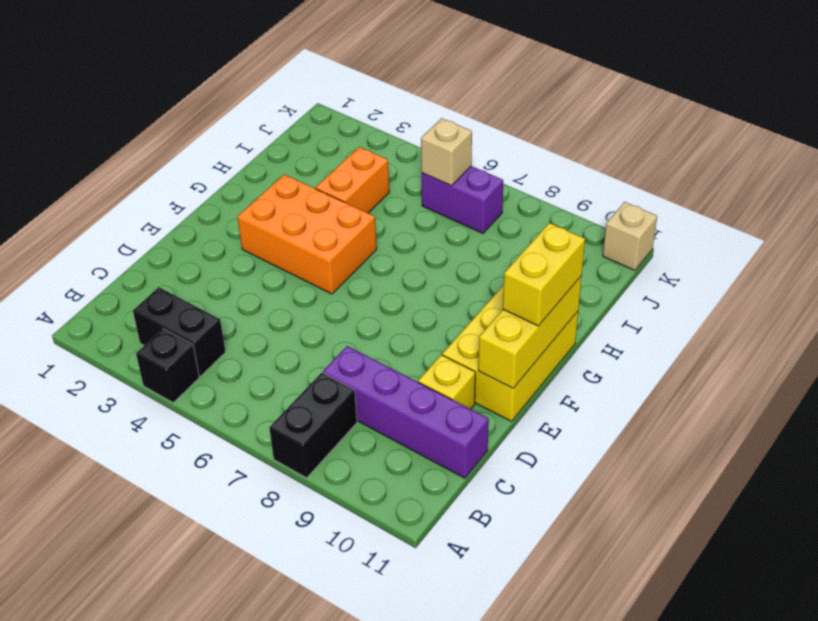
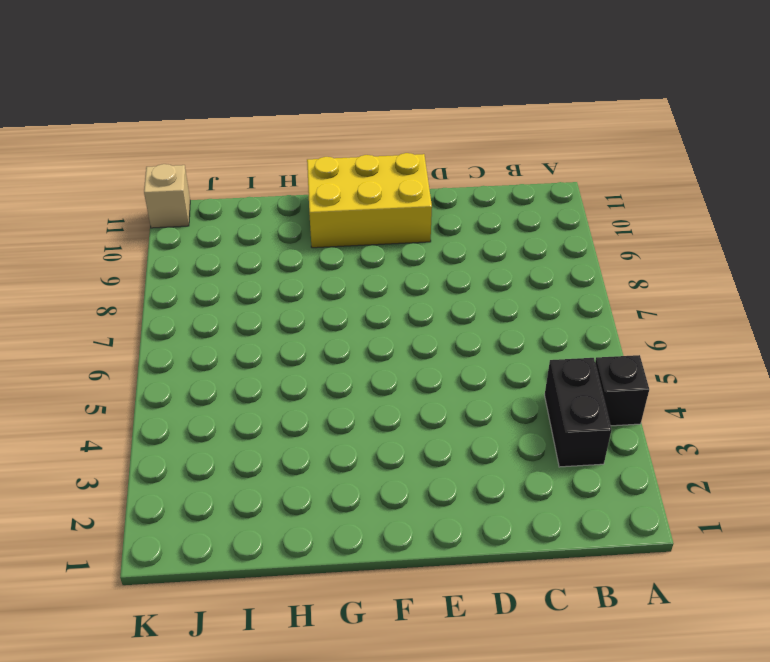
none -> black brick A8:B8 level 1
none -> purple brick C8:C11 level 1
none -> yellow brick D10 level 1

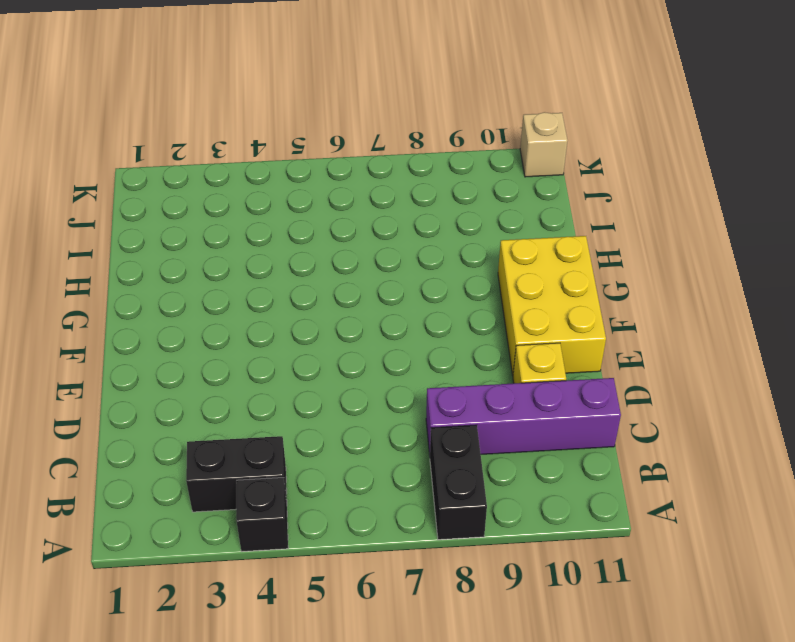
none -> orange brick F3:G5 level 1
none -> orange brick H4:I4 level 1
none -> purple brick J6:J7 level 1

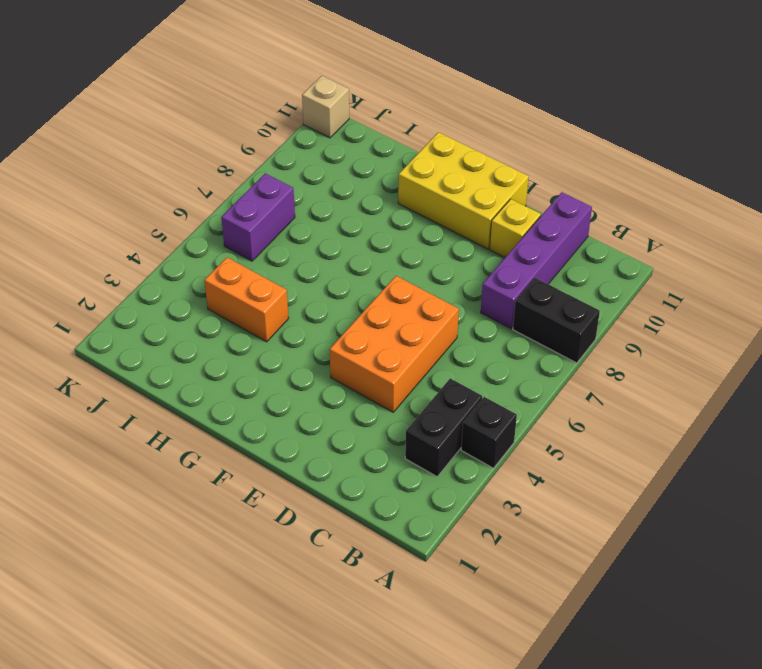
orange brick D4:E6 level 1 -> orange brick F3:G5 level 1
none -> yellow brick E11:G11 level 2
none -> tan brick J6 level 2
none -> yellow brick F11:G11 level 3

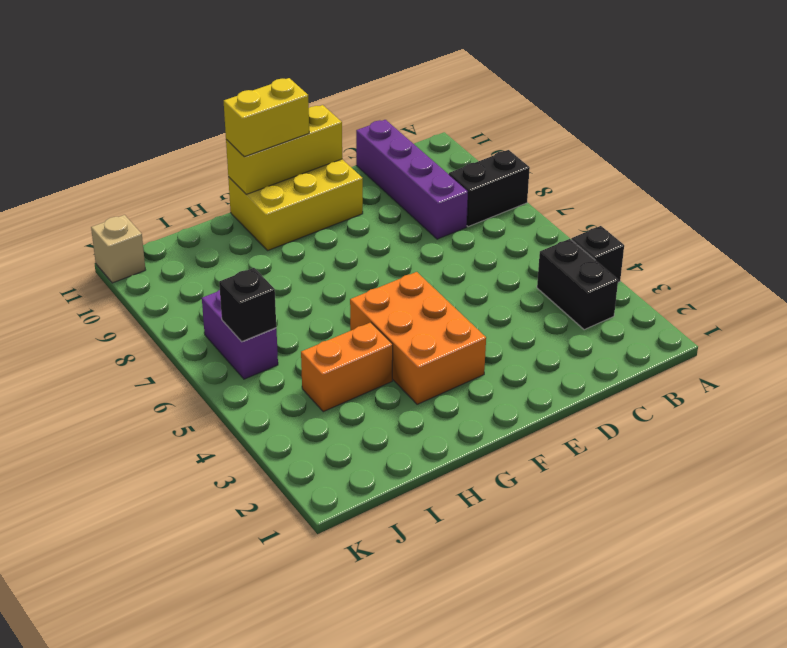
black brick J6 level 2 -> tan brick J6 level 2
none -> yellow brick D10 level 1

